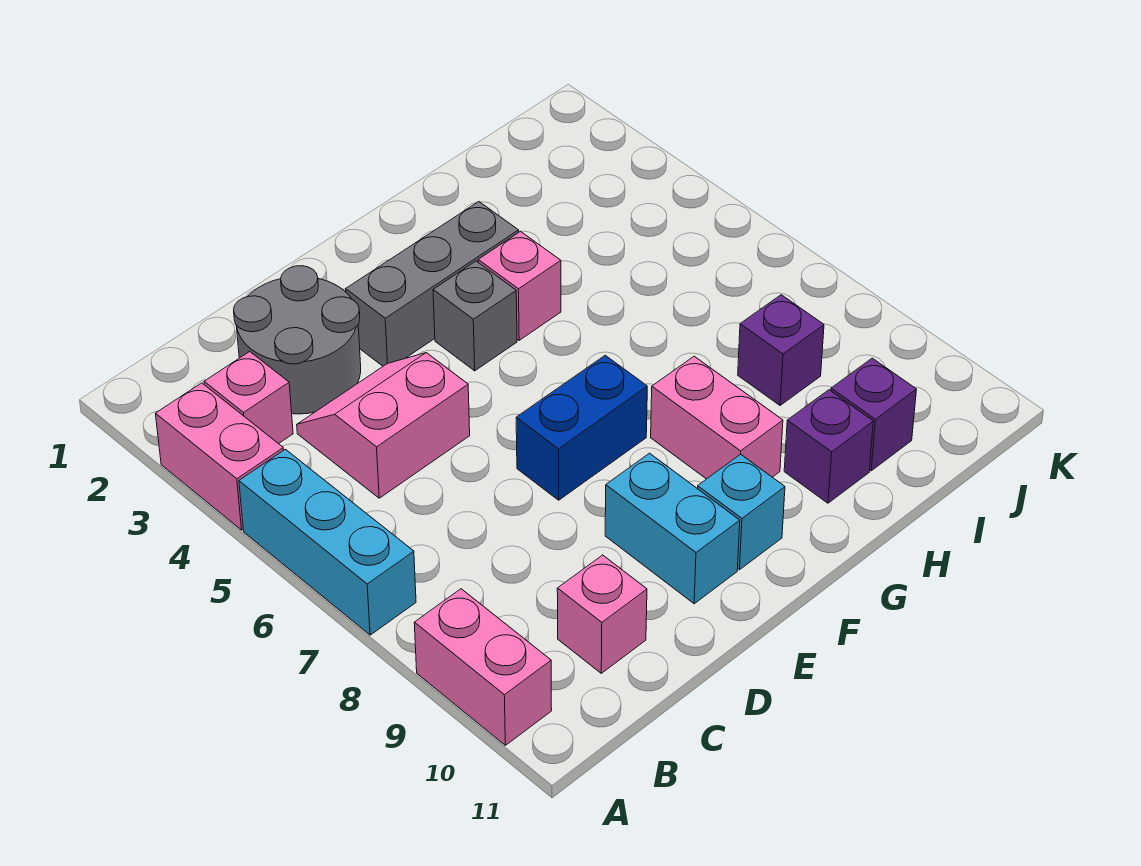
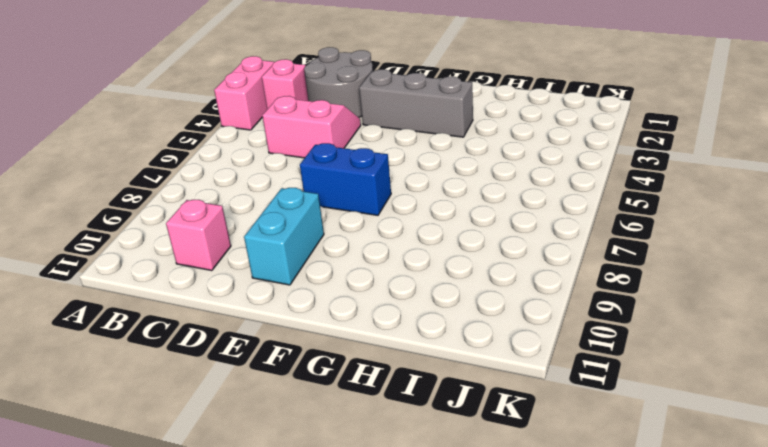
none -> cyan brick A5:A7 level 1
none -> pink brick A9:A10 level 1
none -> grey brick F4 level 1

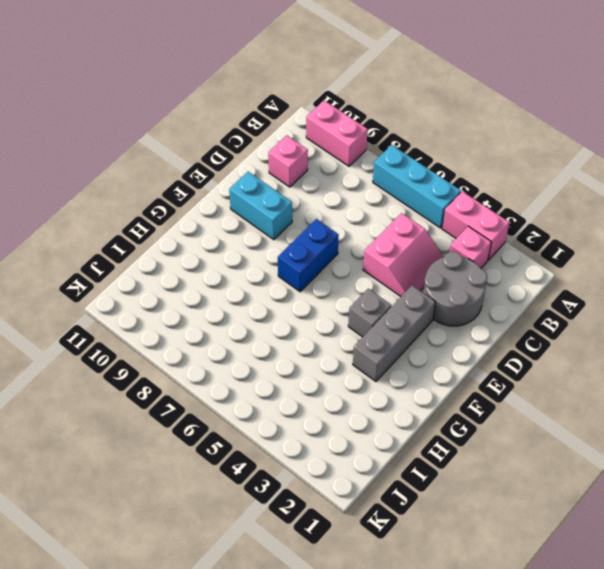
none -> cyan brick F10 level 1
none -> pink brick G4 level 1
none -> pink brick G8:G9 level 1

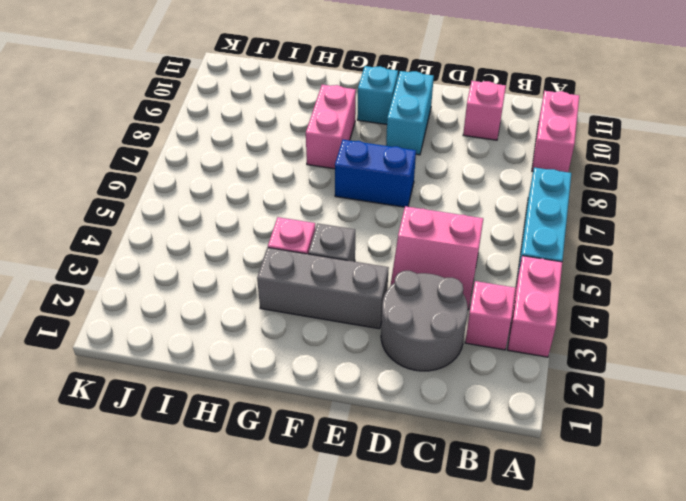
none -> purple brick H10 level 1
none -> purple brick I8 level 1
none -> purple brick I10 level 1

